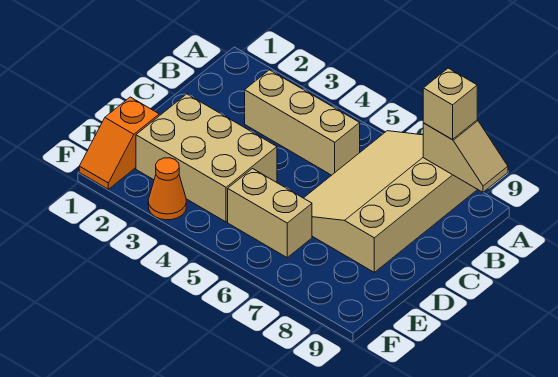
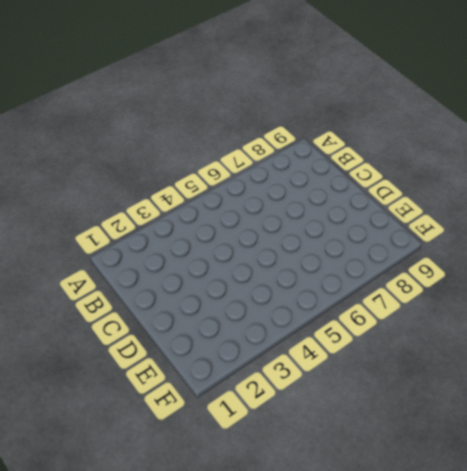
none -> tan slope A6:D8 level 1 top 8
none -> tan brick B3:B5 level 1

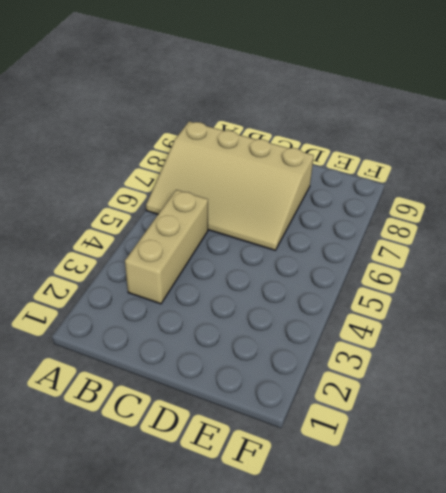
none -> tan brick D2:E4 level 1
none -> orange slope E1:F1 level 1 top E

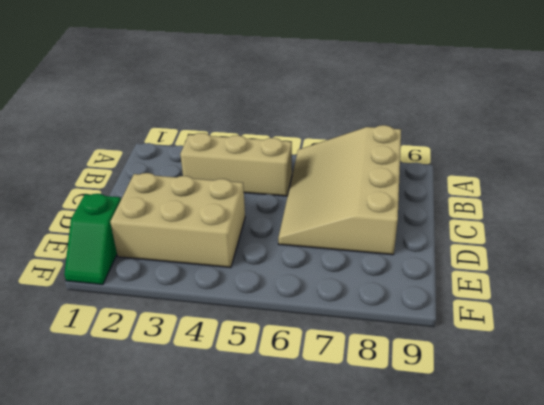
green slope E1:F1 level 1 top E -> orange slope E1:F1 level 1 top E
none -> tan brick E5:E6 level 1
none -> orange cone F3 level 1

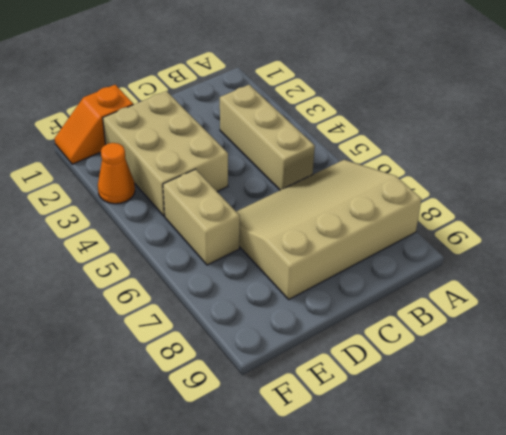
none -> tan slope A8:A9 level 2 top 8
none -> tan brick A8 level 3

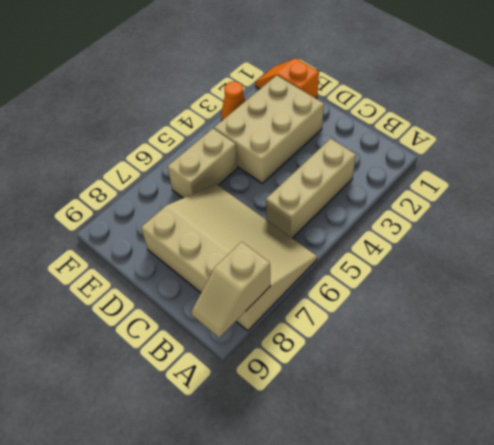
none -> tan brick A8 level 3

